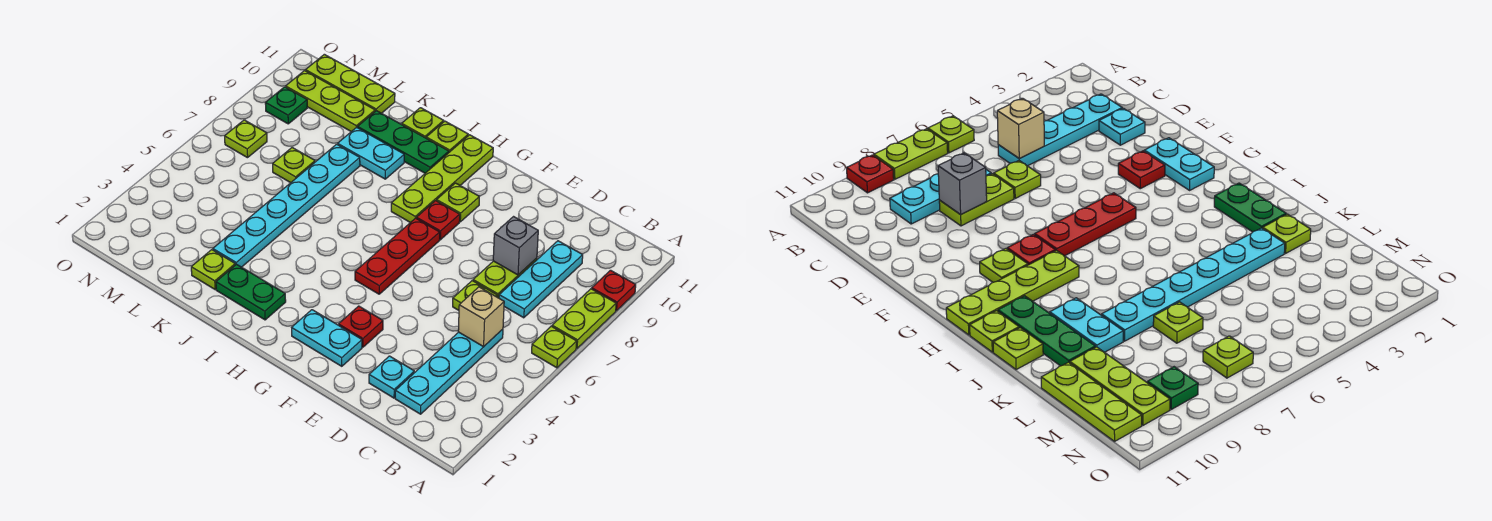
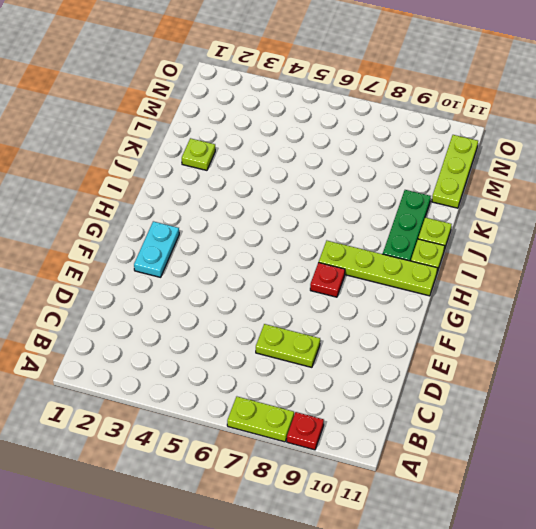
none -> lime plate A6 level 1
none -> cyan plate C2:C5 level 1
none -> cyan plate C7:C9 level 1

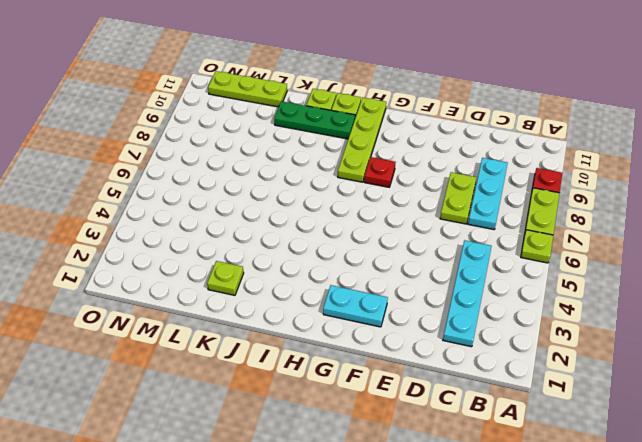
none -> cyan plate D2 level 1
none -> lime plate D6 level 1
none -> red plate F3 level 1

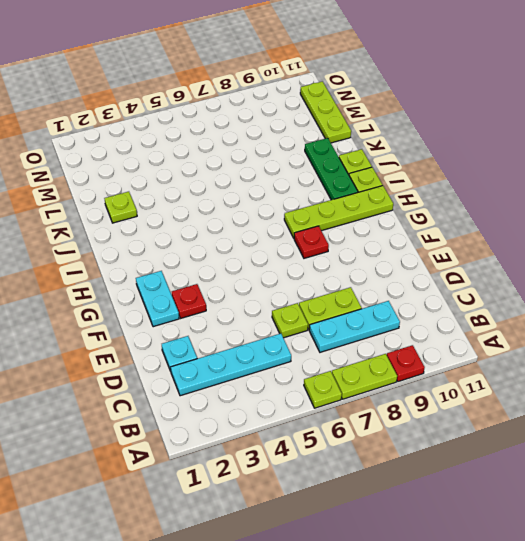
none -> red plate G5:G7 level 1
none -> lime plate G9 level 1
none -> green plate I2:J2 level 1

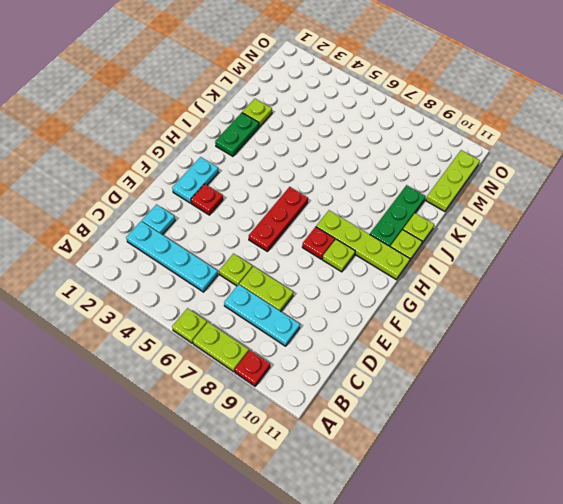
red plate F6:H6 level 1 -> red plate G5:G7 level 1
none -> cyan plate J9:K9 level 1
none -> cyan plate K3:K8 level 1
none -> lime plate L7 level 1

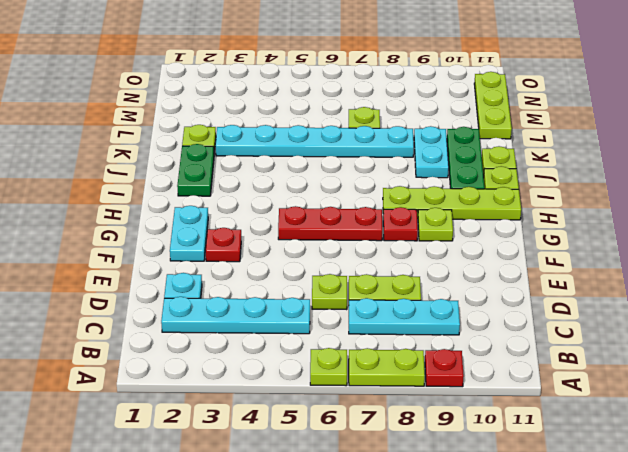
none -> lime plate L10:N10 level 1
none -> lime plate N7 level 1
none -> green plate N9 level 1

